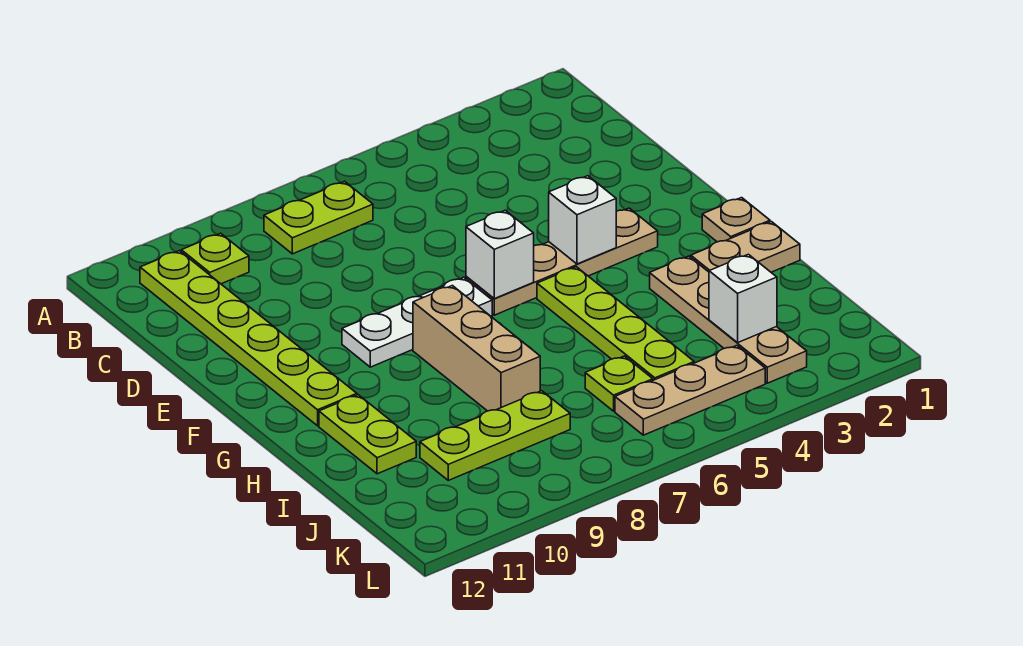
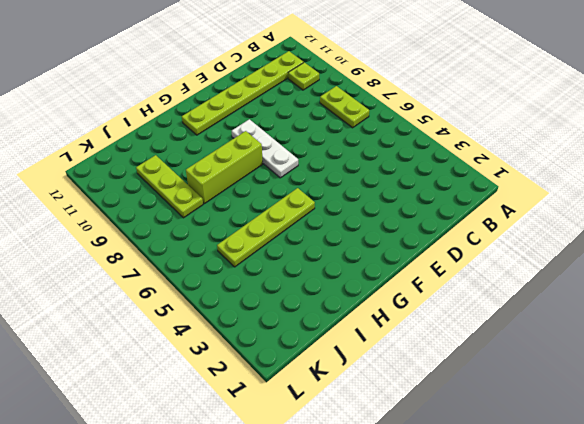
lime brick G8:I8 level 1 -> tan brick G8:I8 level 1
none -> tan plate F3:F6 level 1
none -> tan plate G1 level 1
none -> tan plate H1:H2 level 1

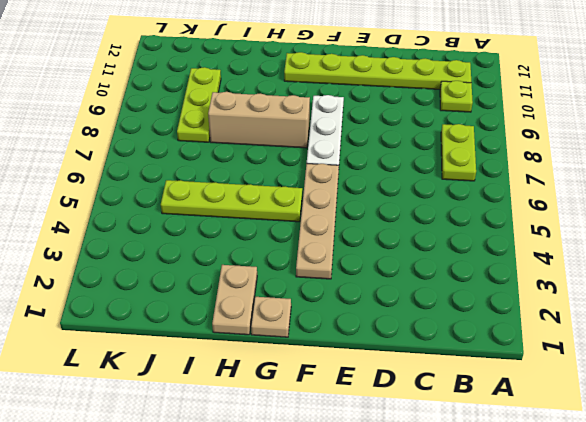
none -> tan plate H3:K3 level 1
none -> lime plate H11:I11 level 1
none -> lime plate J6 level 1

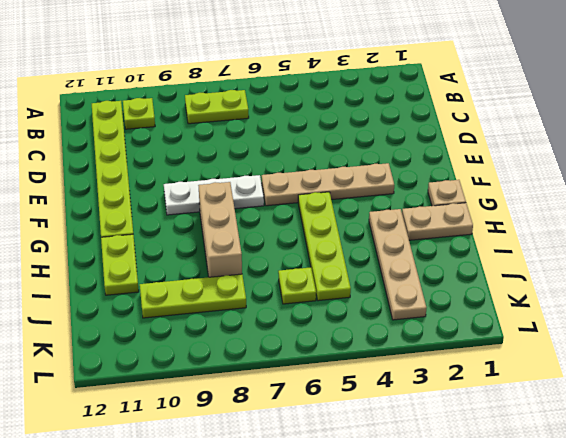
none -> tan plate K4:K6 level 1
none -> white brick F4 level 2
none -> white brick F6 level 2

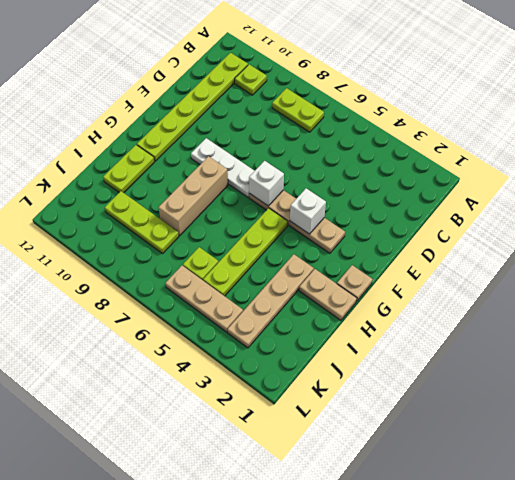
none -> white brick J3 level 2

